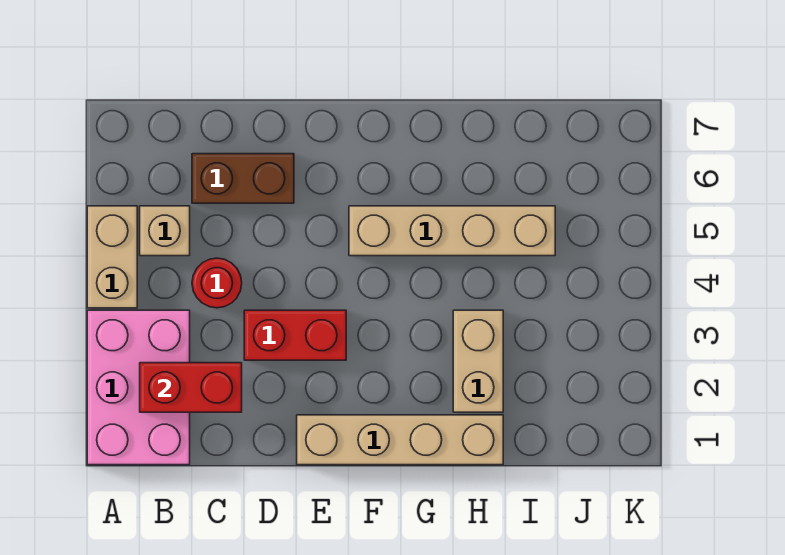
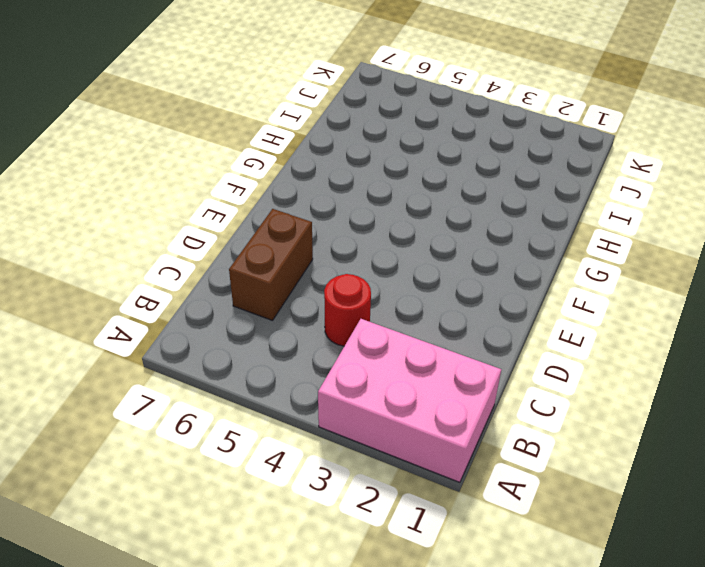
none -> tan brick A4:A5 level 1
none -> tan brick B5 level 1

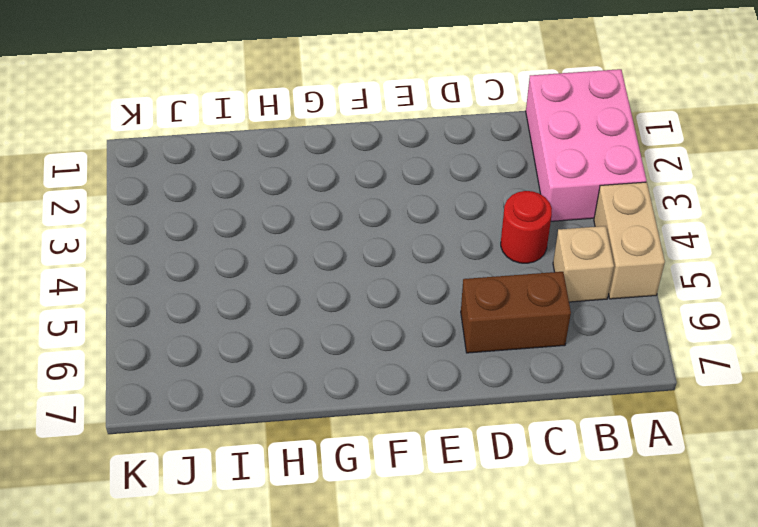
none -> red brick D3:E3 level 1
none -> tan brick E1:H1 level 1

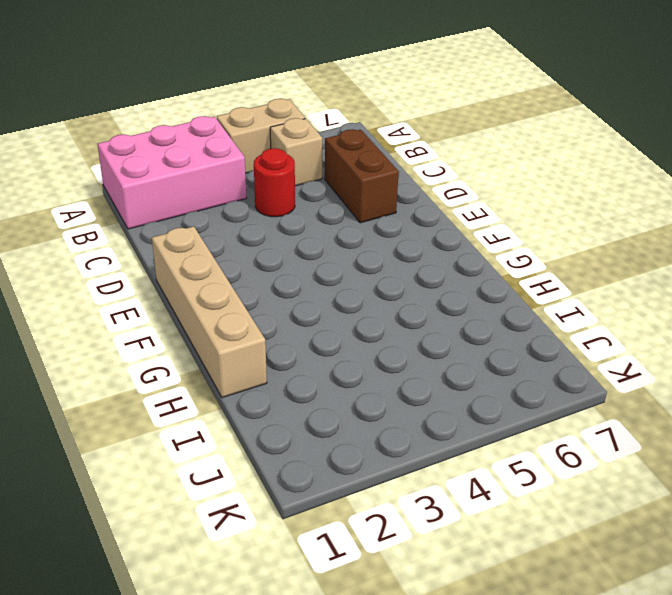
none -> red brick D3:E3 level 1
none -> tan brick F5:I5 level 1

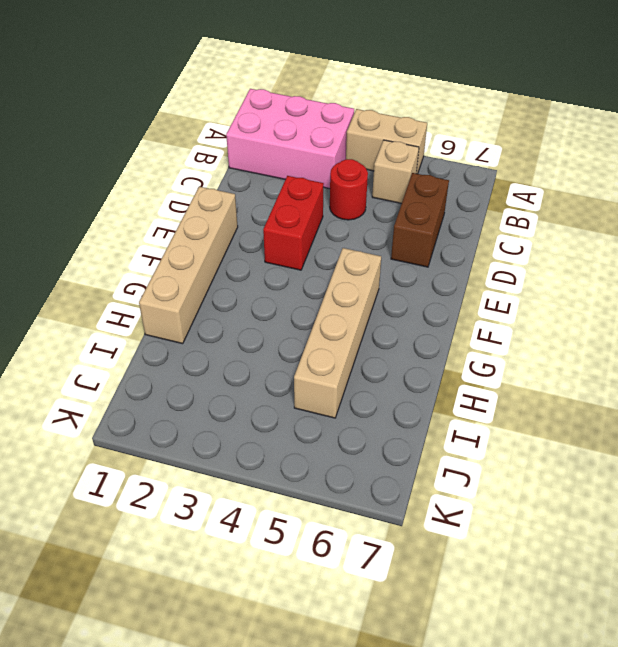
none -> tan brick H2:H3 level 1
none -> red brick B2:C2 level 2

